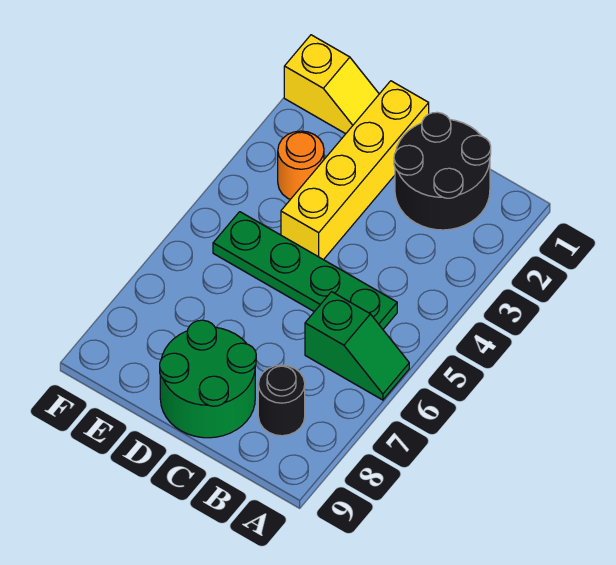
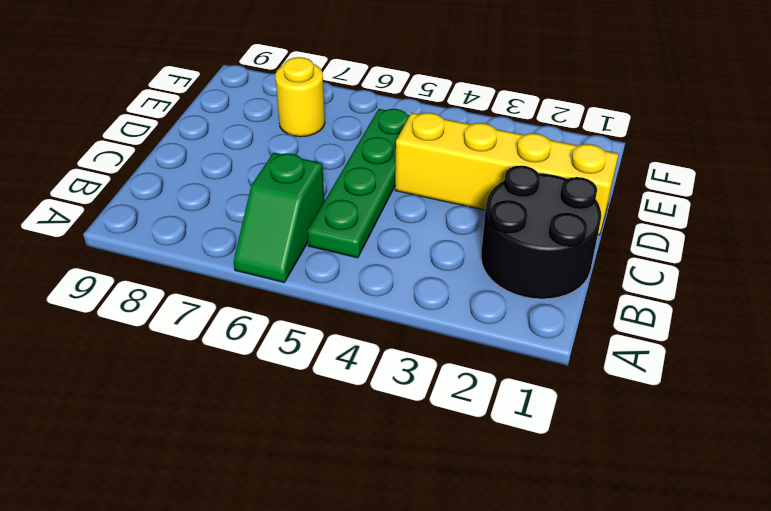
yellow round brick E7 level 1 -> none
none -> black round brick B8 level 1
none -> green round brick C8:D9 level 1

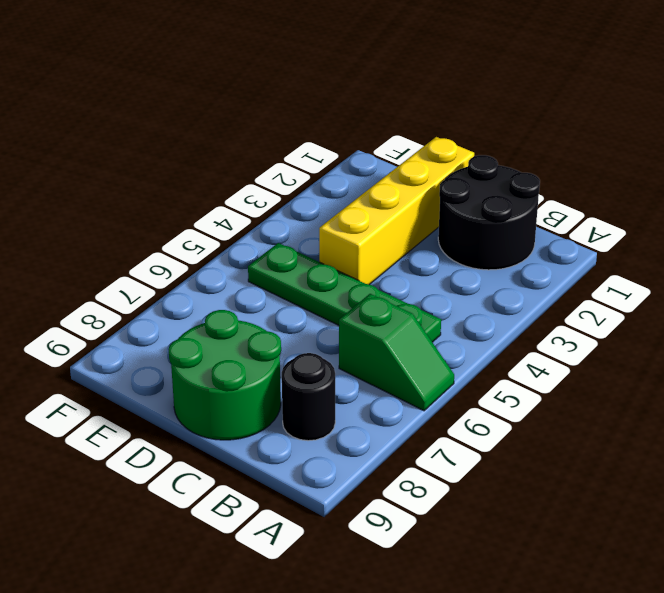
none -> yellow slope E1:F1 level 1 top F
none -> orange round brick E3 level 1

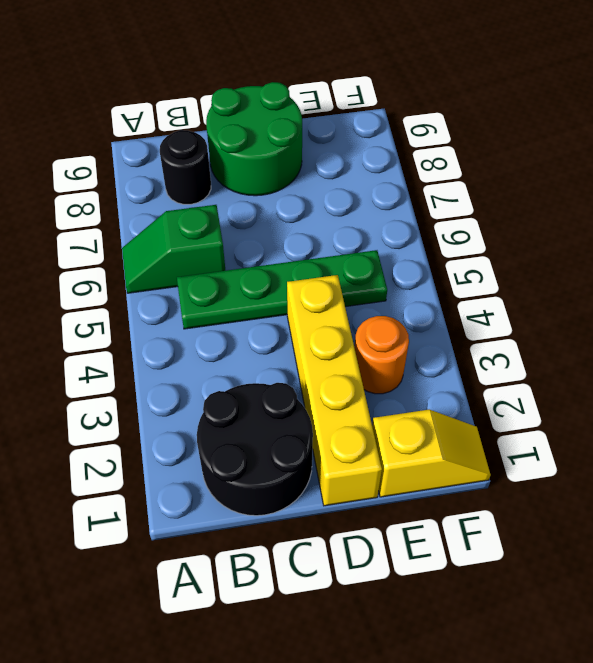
yellow slope E1:F1 level 1 top E -> yellow slope E1:F1 level 1 top F

